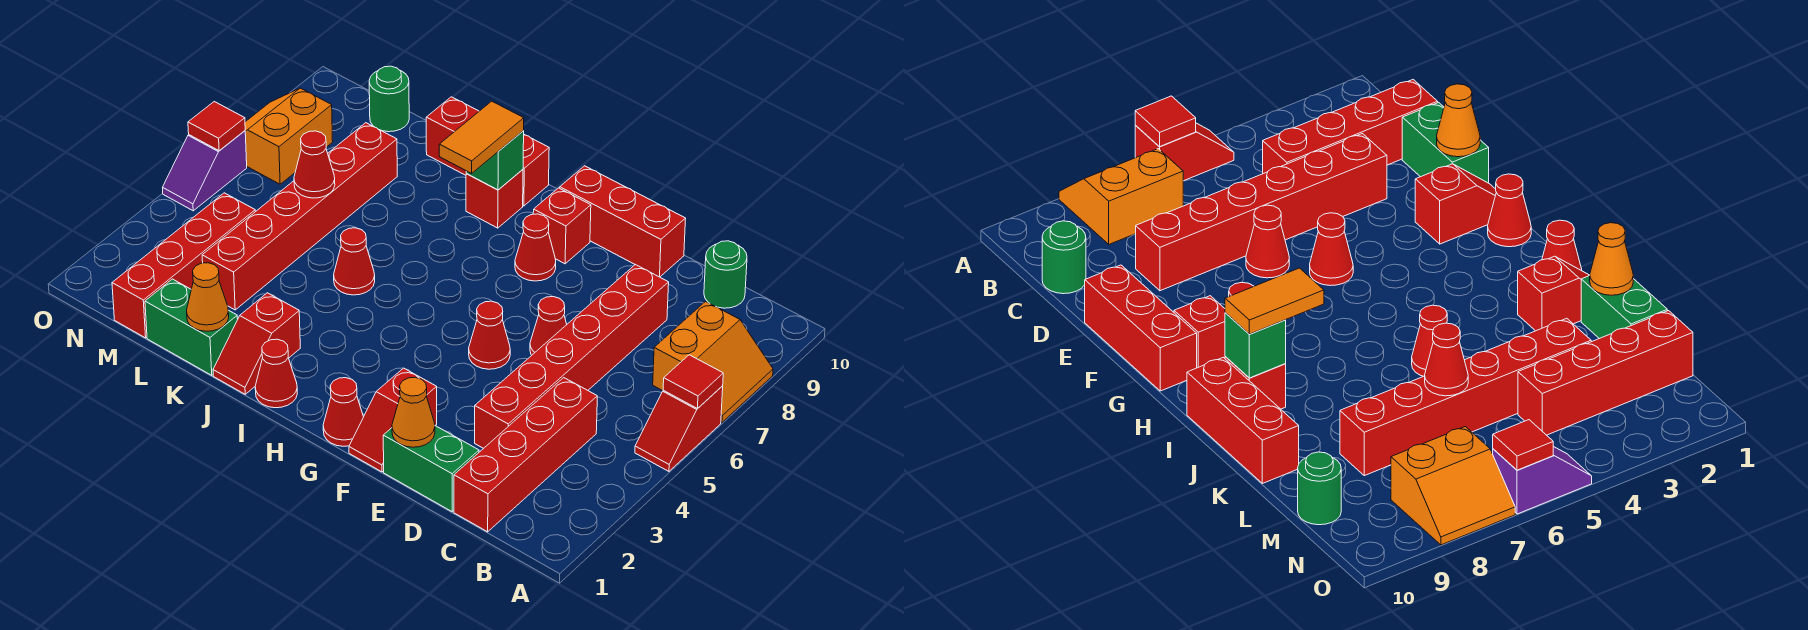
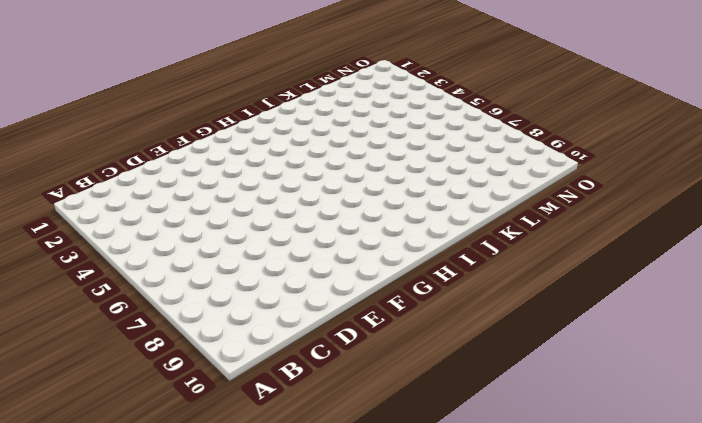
none -> red slope A5:A6 level 1 top 6
none -> orange slope A7:B8 level 1 top B
none -> red brick C1:C4 level 1
none -> green round brick C10 level 1

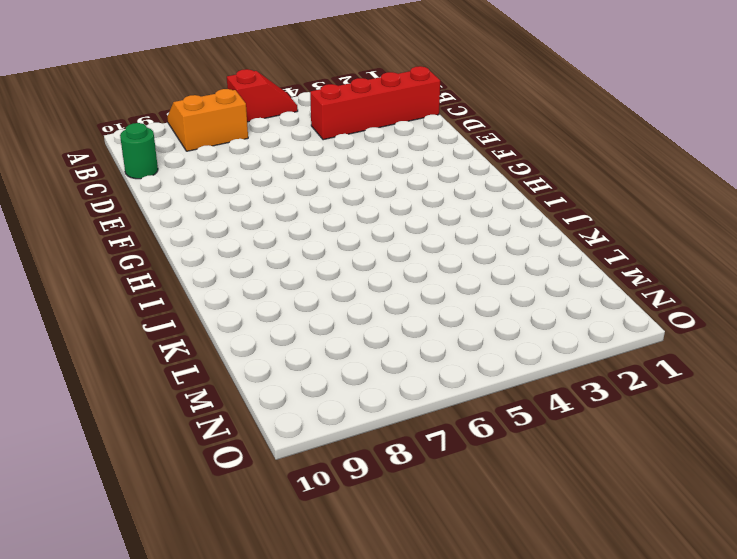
none -> green brick D1:E1 level 1
none -> red brick D3:D8 level 1
none -> red cone E6 level 1
none -> red brick E10:G10 level 1

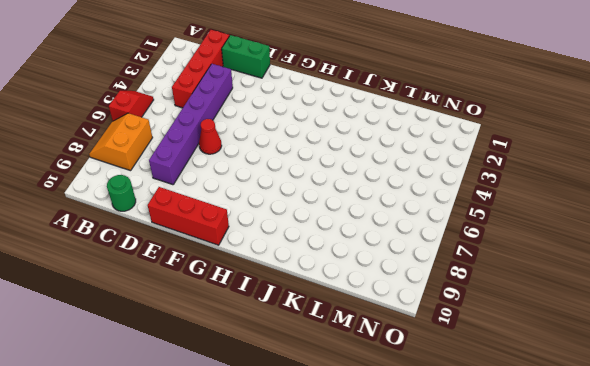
purple brick D3:D8 level 1 -> red brick D3:D8 level 1
none -> red slope F1:F2 level 1 top 2
none -> red cone F5 level 1
none -> red cone G1 level 1
none -> red cone G8 level 1

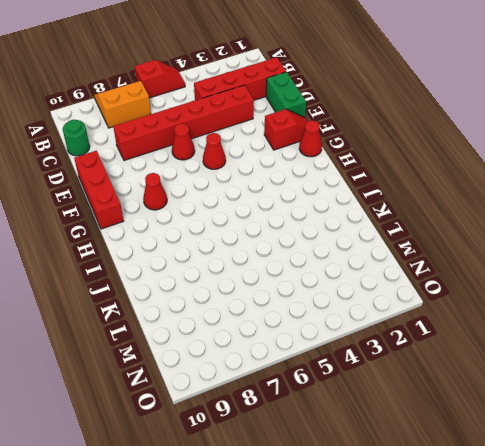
none -> red brick G9 level 1
none -> red cone I1 level 1
none -> red brick I9 level 1
none -> red brick I10:K10 level 1

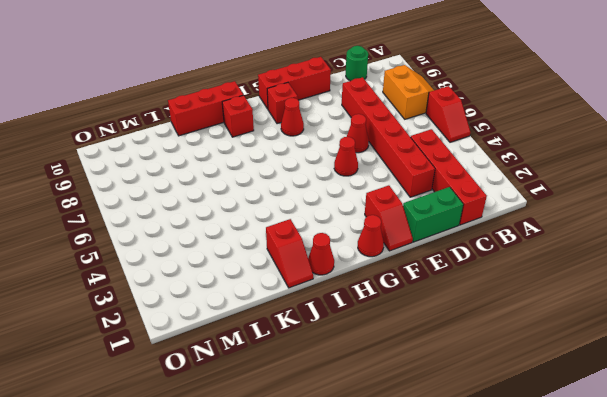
none -> red cone J5 level 1
none -> green brick K1:L1 level 1
none -> red brick L3:L8 level 1
none -> red brick M1:M4 level 1

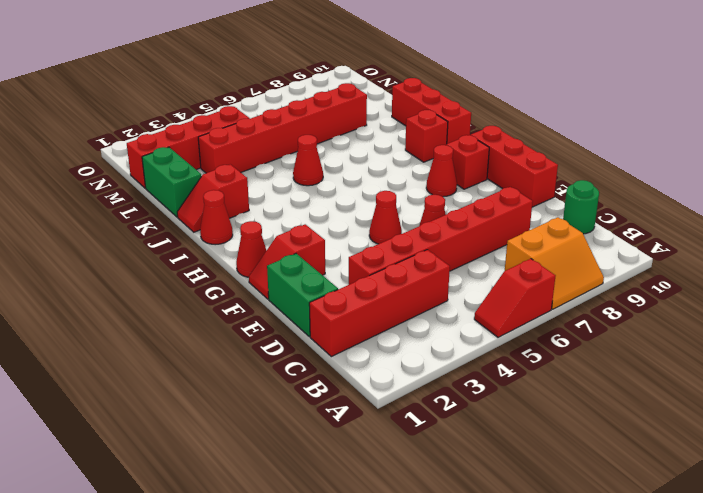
none -> green round brick M10 level 1
none -> orange slope N7:O8 level 1 top N
none -> purple slope O5:O6 level 1 top 6
none -> red tile A6 level 2

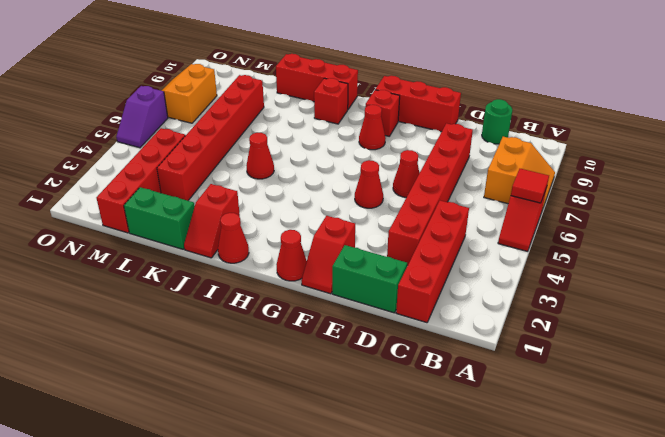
none -> green round brick M10 level 1
none -> orange cone E1 level 2
none -> green brick I9 level 2
none -> orange cone K1 level 2

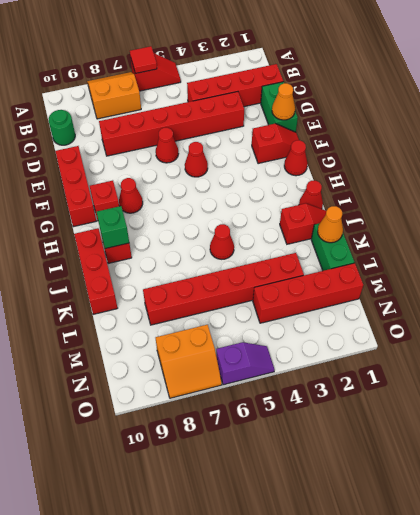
none -> green round brick M10 level 1
none -> red cone L6 level 2
none -> red tile O6 level 2
none -> orange tile I8:I9 level 3

